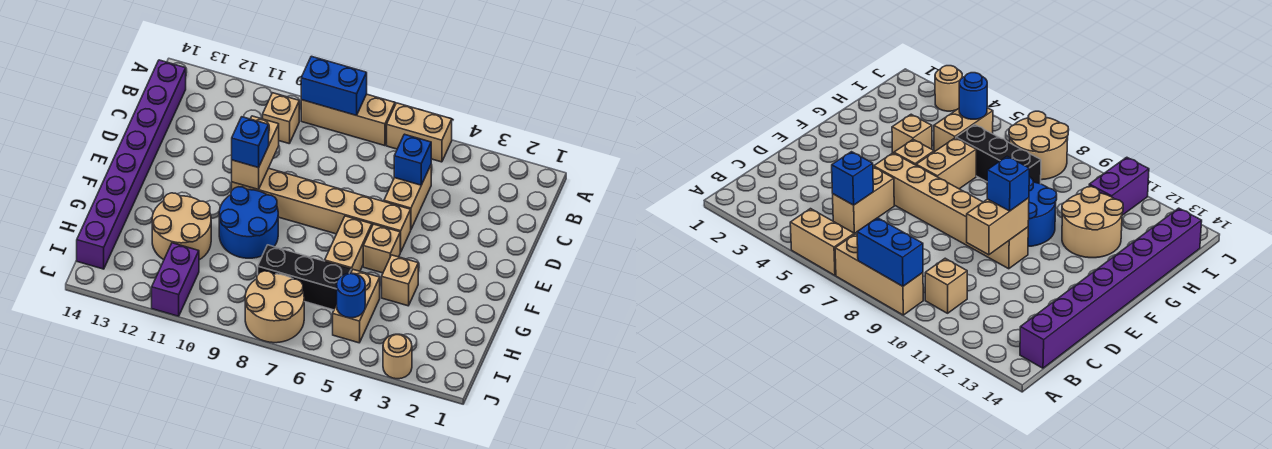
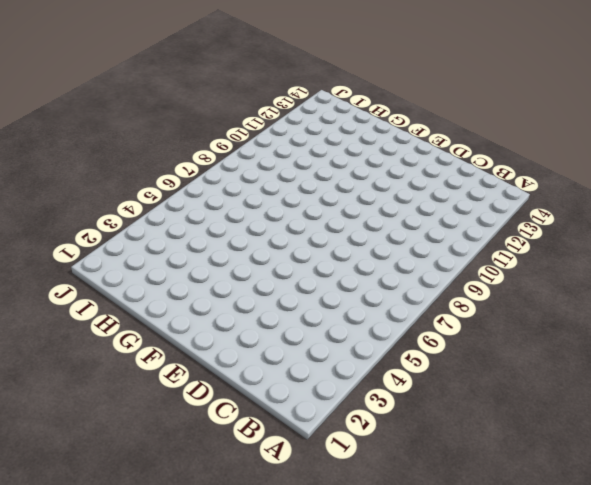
none -> tan brick A5:A6 level 1
none -> tan brick A7:A9 level 1
none -> tan brick B10 level 1

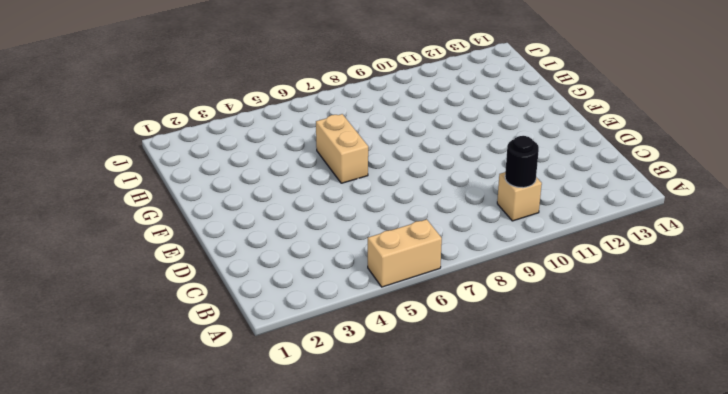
black round brick B10 level 2 -> none
none -> tan brick A7:A9 level 1
none -> purple brick B14:I14 level 1
none -> tan brick C5:D5 level 1

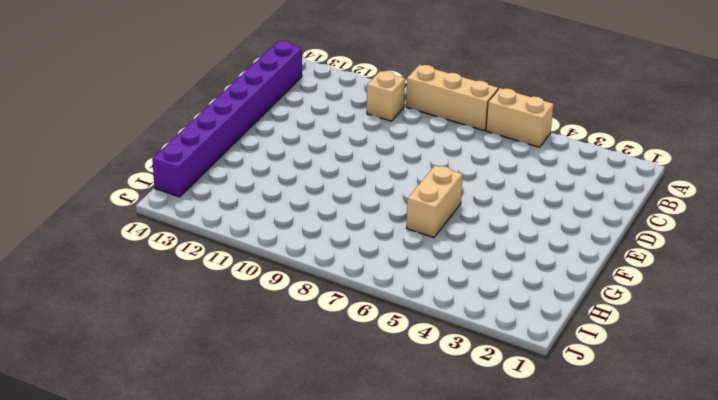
none -> tan brick C5:D5 level 1
none -> tan brick E5:E10 level 1
none -> tan brick F5 level 1

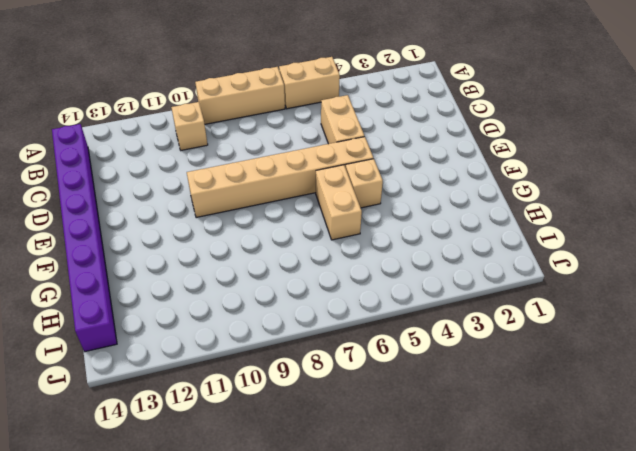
none -> blue round brick F9:G10 level 1
none -> tan brick G4 level 1
none -> tan round brick G11:H12 level 1

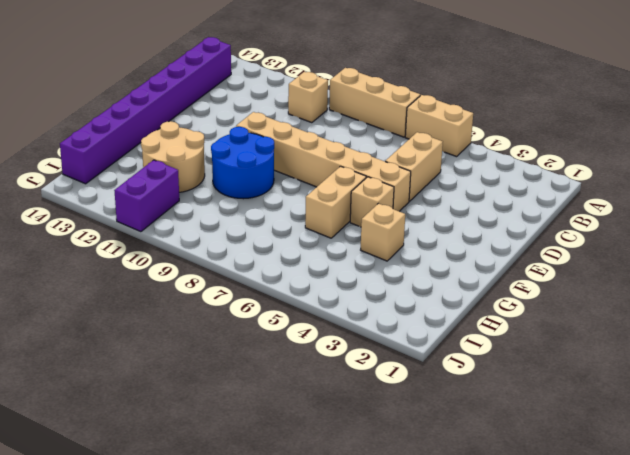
none -> tan brick H5:I5 level 1
none -> black brick H6:H8 level 1
none -> tan round brick I7:J8 level 1

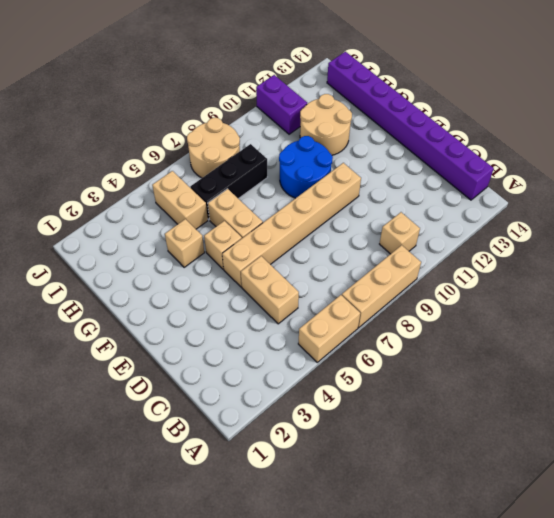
none -> tan round brick J3 level 1
none -> blue brick A8:A9 level 2
none -> blue brick C5 level 2

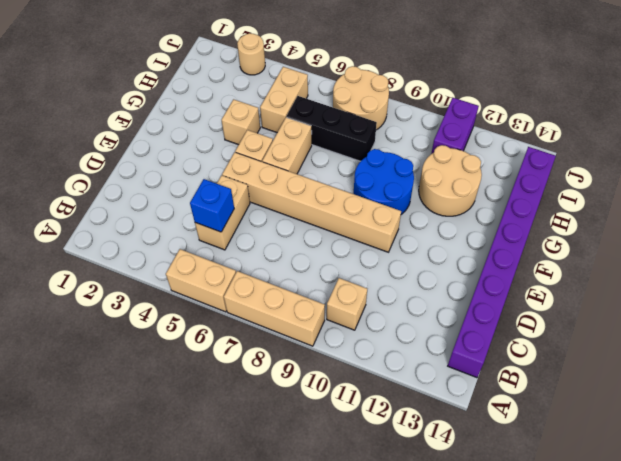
none -> blue brick A8:A9 level 2
none -> tan brick D10:E10 level 2
none -> blue round brick I5 level 2

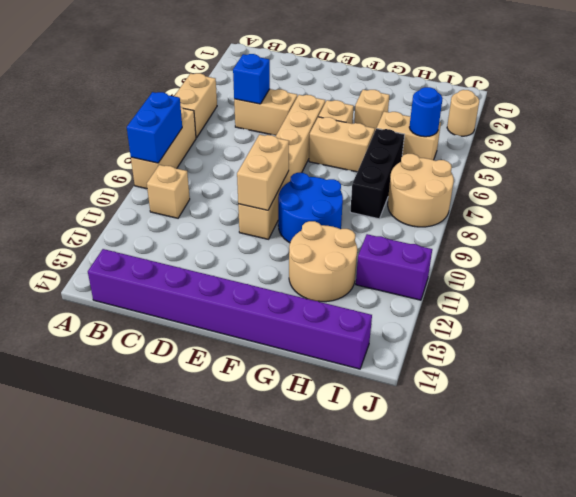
tan brick E9:E10 level 2 -> tan brick D10:E10 level 2
none -> blue brick E10 level 3

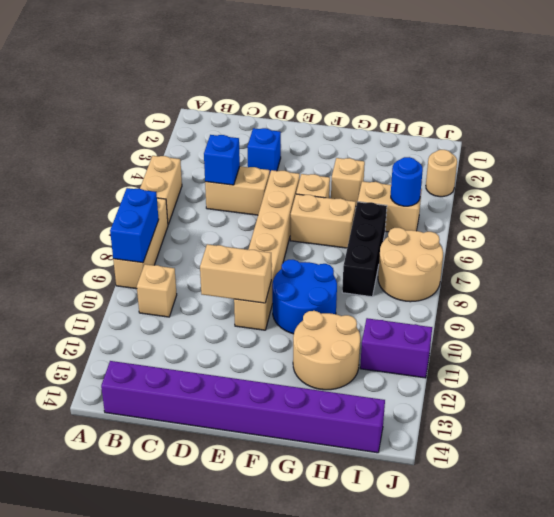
blue brick D3 level 1 -> blue brick E10 level 3

